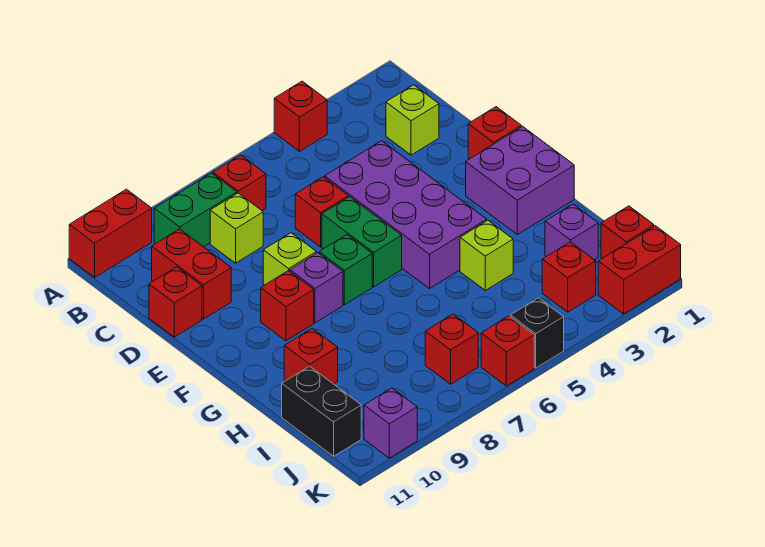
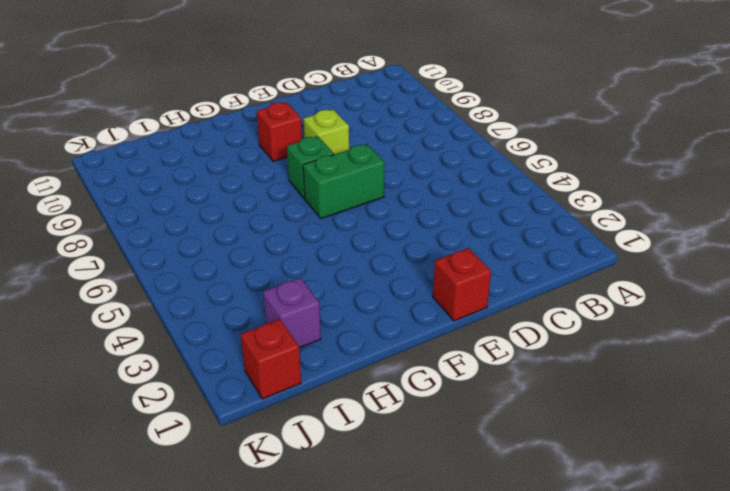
none -> red brick A4 level 1
none -> red brick A10:A11 level 1
none -> red brick B7 level 1

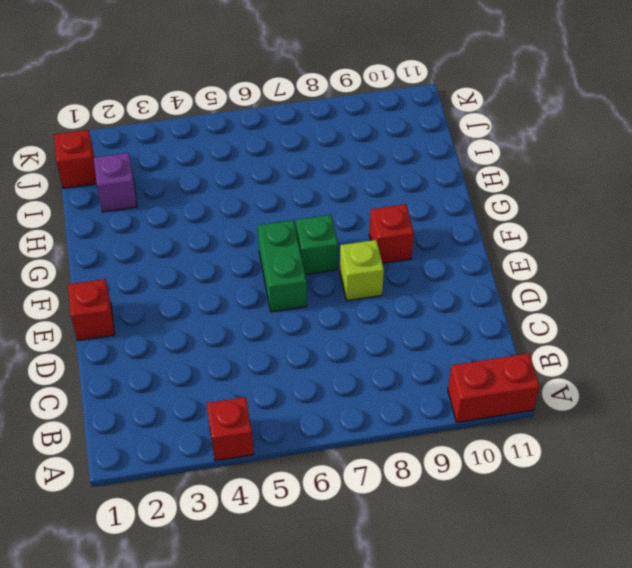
none -> red brick B7 level 1
none -> green brick B8:B9 level 1
none -> lime brick C2 level 1

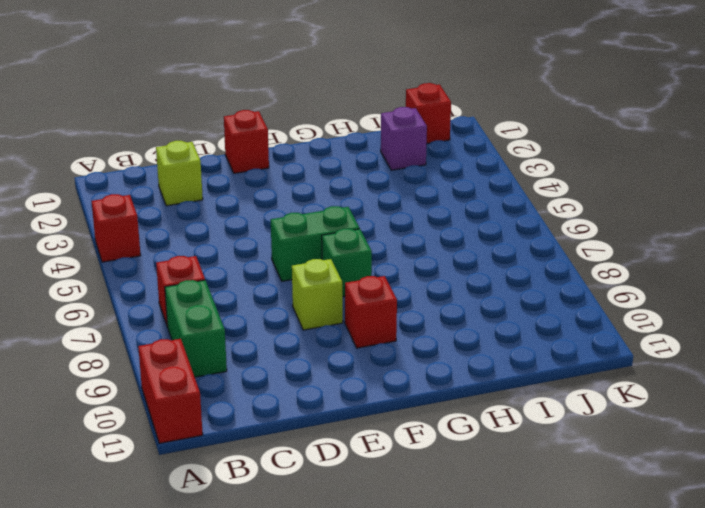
none -> lime brick C8 level 1
none -> red brick C10:D10 level 1
none -> purple brick D4:G5 level 1

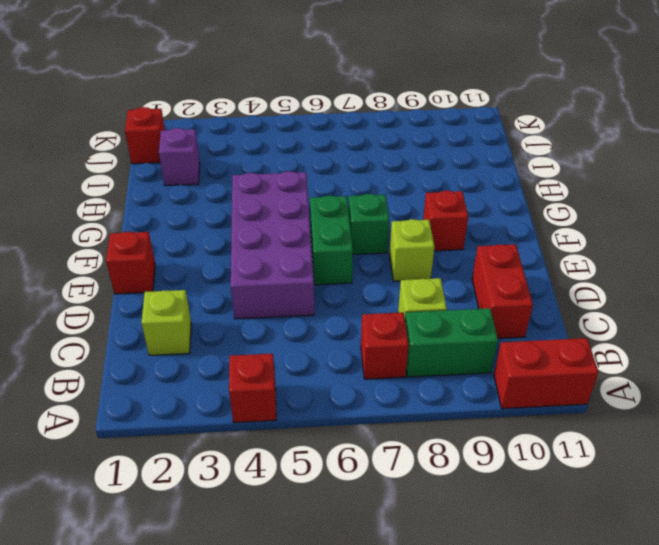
none -> red brick D6 level 1
none -> red brick D11 level 1
none -> purple brick F1:G2 level 1

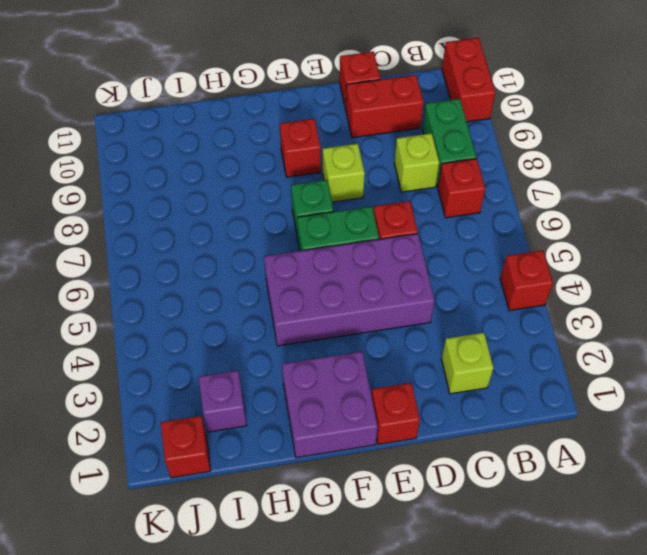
none -> purple brick F8 level 1
none -> lime brick H4 level 1
none -> red brick H10 level 1

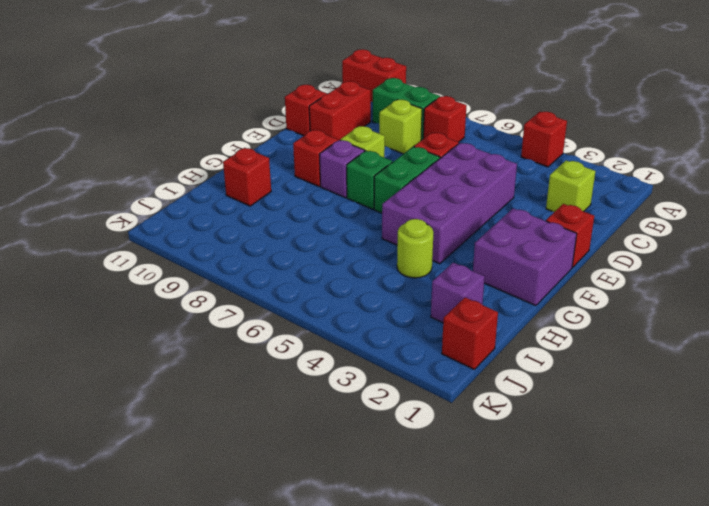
lime round brick H4 level 1 -> lime brick H4 level 1
none -> black brick I11:J11 level 1
none -> red brick J3 level 1
none -> red brick J7 level 1

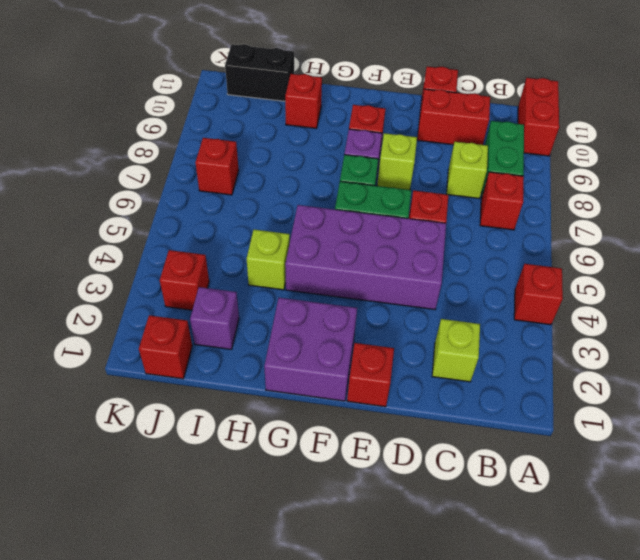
none -> red brick K1:K2 level 1
none -> black brick K5 level 1
none -> red brick K6 level 1

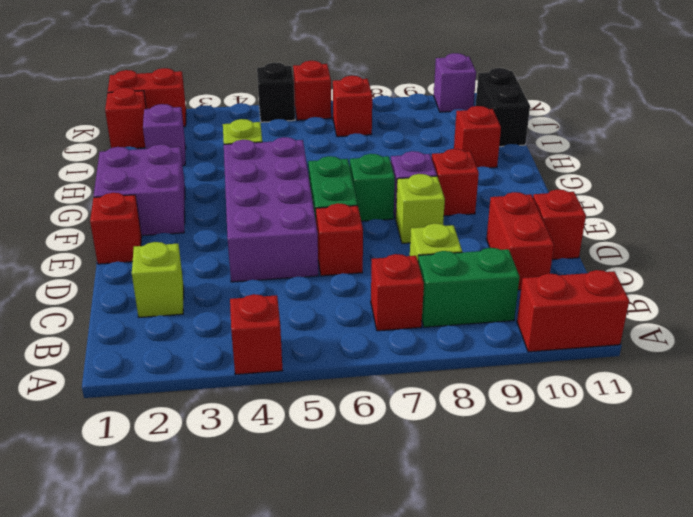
none -> red brick J3 level 1

